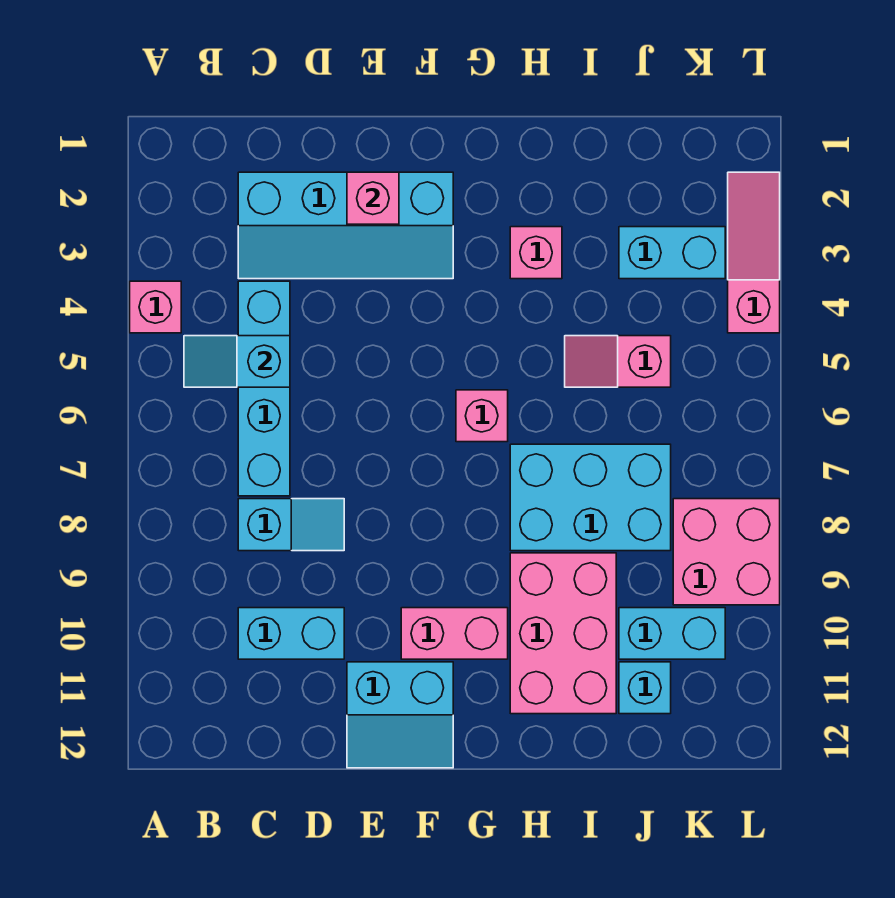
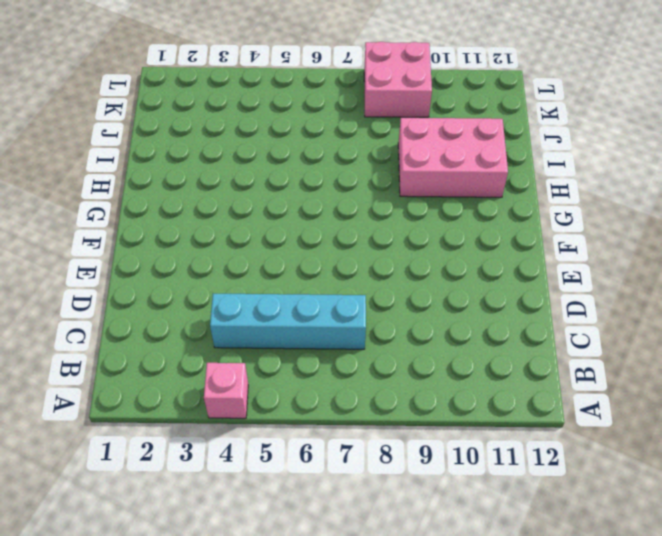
none -> cyan slope C2:F3 level 1 top 2
none -> cyan slope C8:D8 level 1 top C
none -> cyan brick C10:D10 level 1

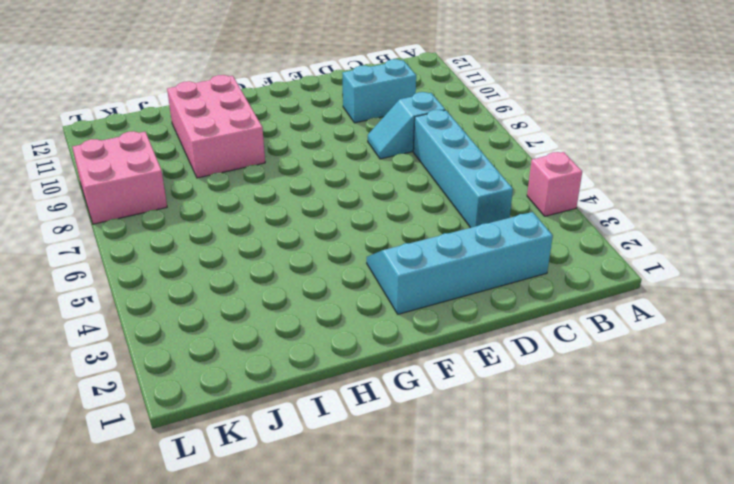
none -> cyan slope E11:F12 level 1 top 11
none -> pink brick F10:G10 level 1
none -> pink brick G6 level 1

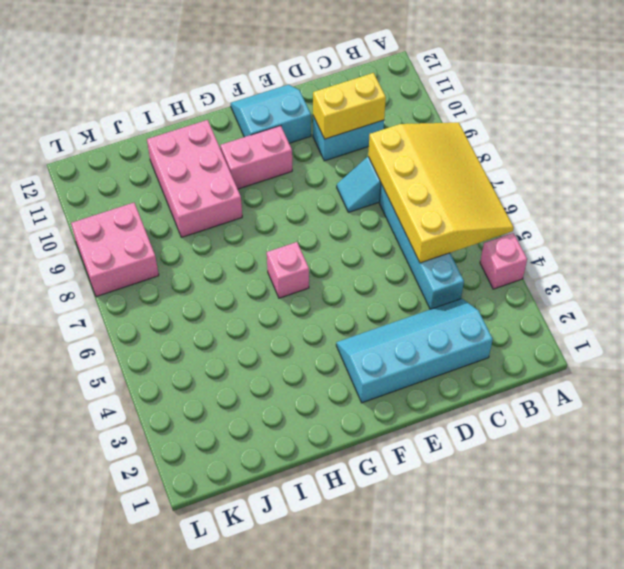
yellow slope A5:C8 level 2 top C -> cyan slope B5:C5 level 2 top C
yellow brick C10:D10 level 2 -> none
none -> pink brick H3 level 1
none -> cyan brick H7:J8 level 1
none -> pink slope I5:J5 level 1 top J

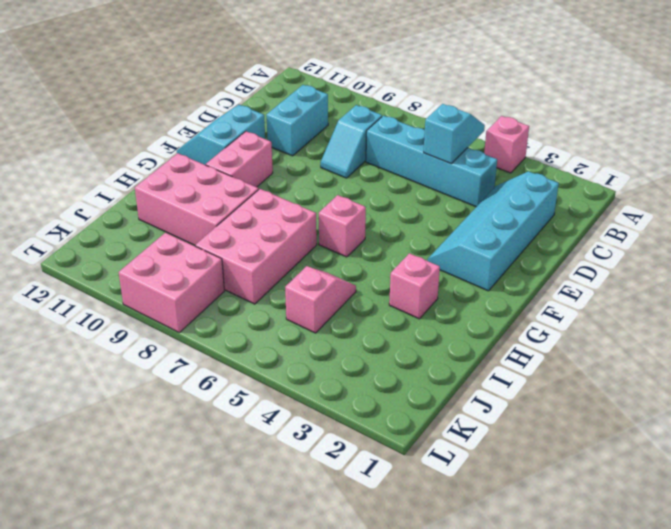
pink brick H7:J8 level 1 -> cyan brick H7:J8 level 1
none -> cyan brick J3:K3 level 1
none -> cyan brick J10:K10 level 1
none -> cyan brick J11 level 1

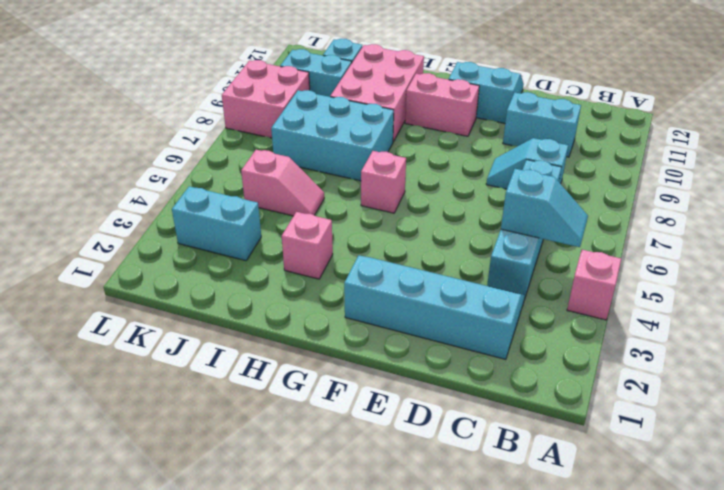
none -> pink slope L2:L4 level 1 top 4
none -> pink brick E2 level 2

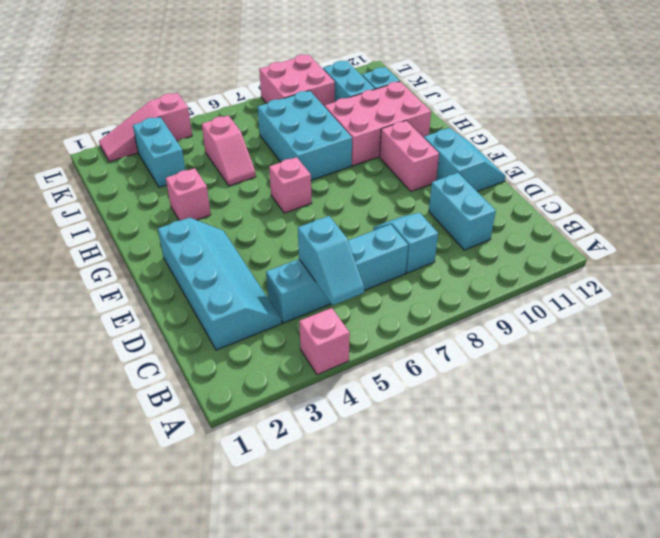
none -> pink brick E2 level 2

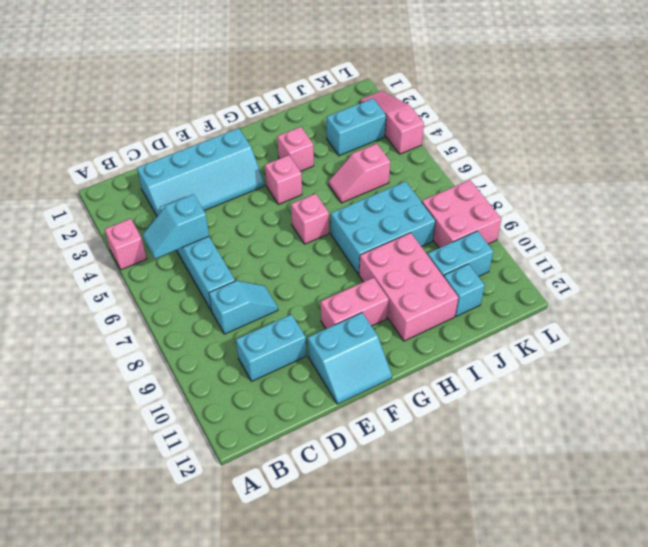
pink brick G4 level 1 -> pink brick E2 level 2

